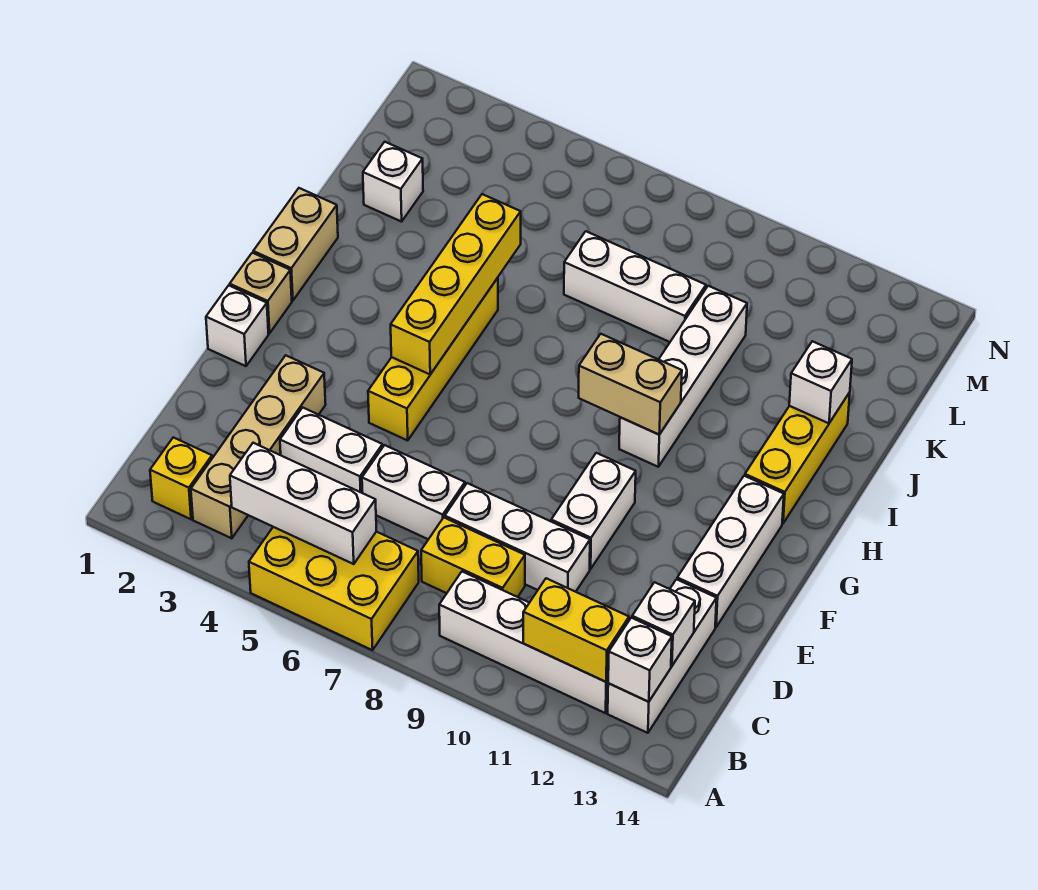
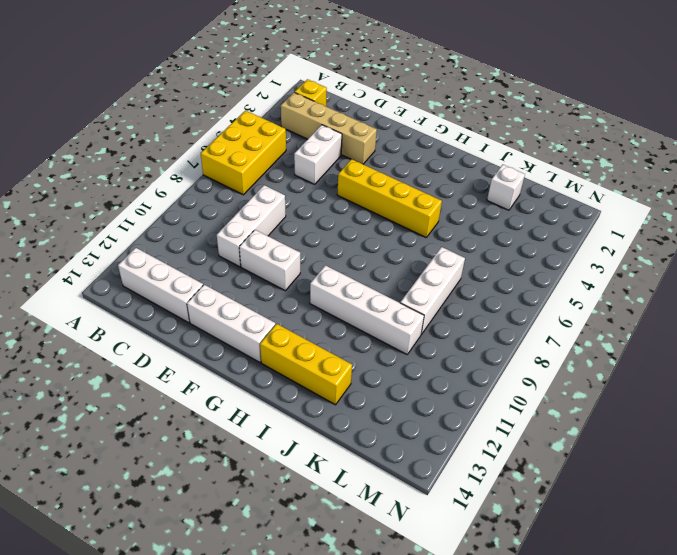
none -> white brick B9:B12 level 1
none -> yellow brick C8:C9 level 1
none -> white brick D6:D7 level 1

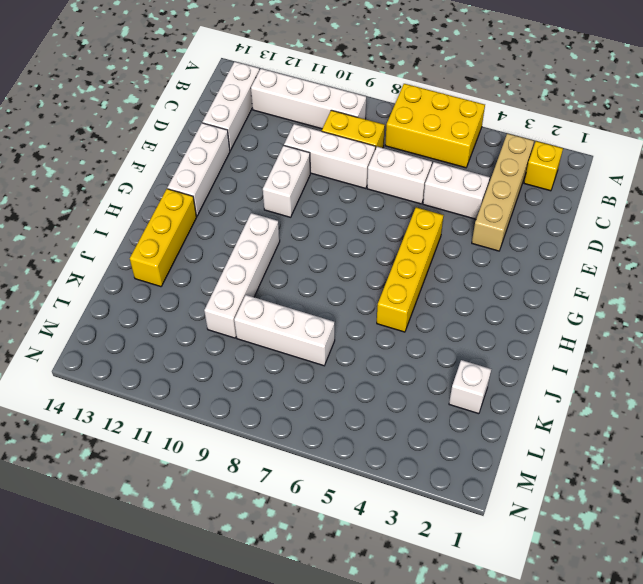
none -> white brick F1 level 1
none -> tan brick G1 level 1
none -> tan brick H1:I1 level 1

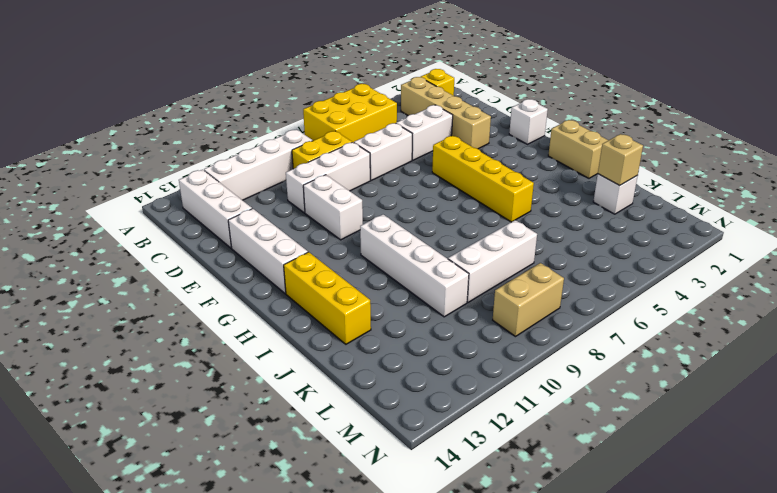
tan brick K2 level 2 -> tan brick G1 level 1
tan brick M8:M9 level 1 -> tan brick H9:H10 level 2
none -> white brick B4:B6 level 2
none -> yellow brick B11:B12 level 2
none -> white brick B13 level 2

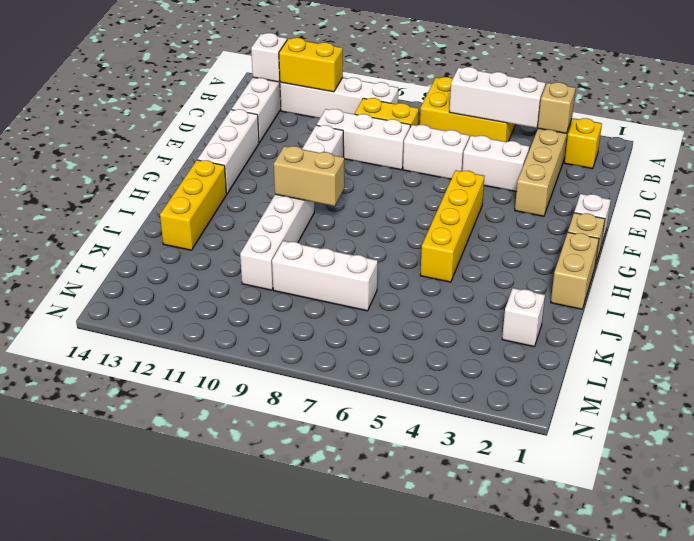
tan brick B3 level 2 -> none
none -> white brick C13 level 2
none -> yellow brick G5:J5 level 2
none -> white brick J13 level 2

